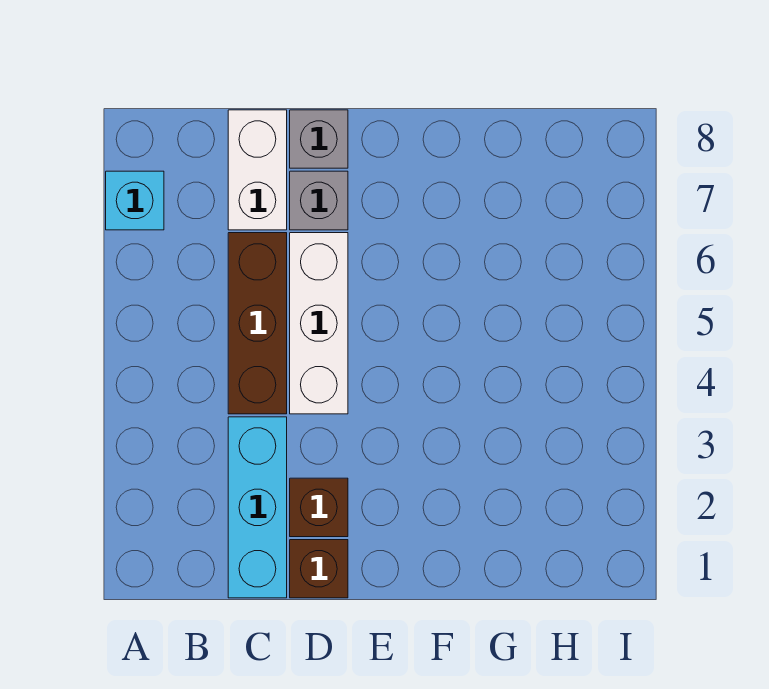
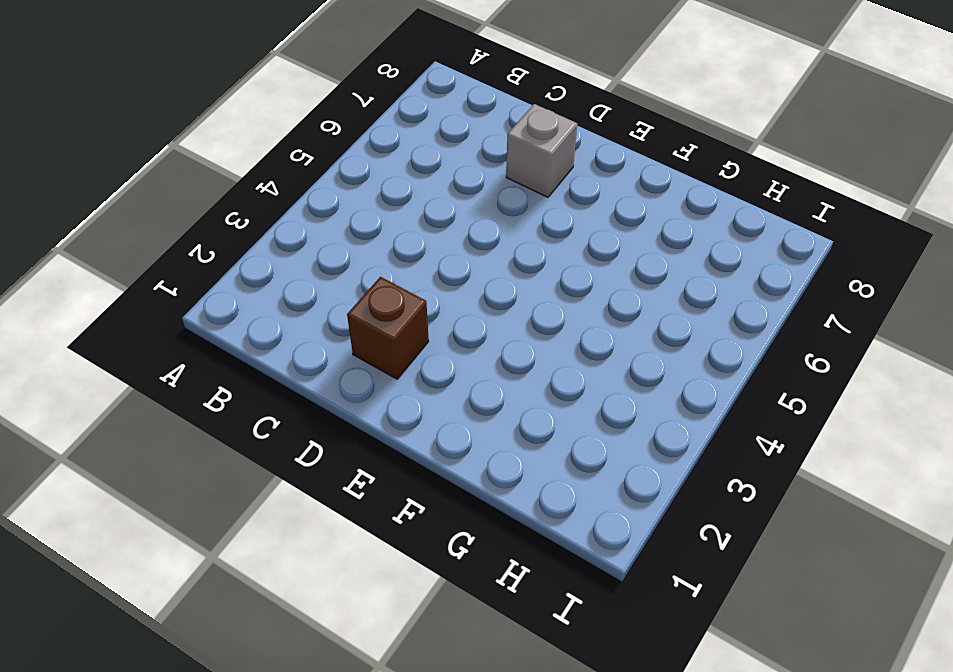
none -> cyan brick A7 level 1
none -> cyan brick C1:C3 level 1

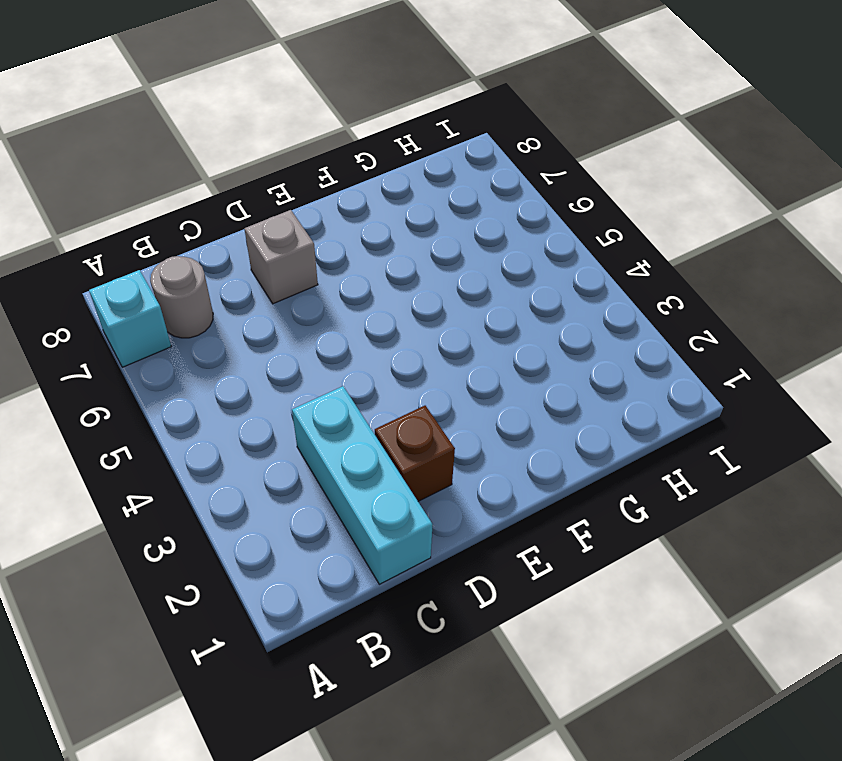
grey round brick B7 level 1 -> none
none -> brown brick C4:C6 level 1
none -> white brick C7:C8 level 1

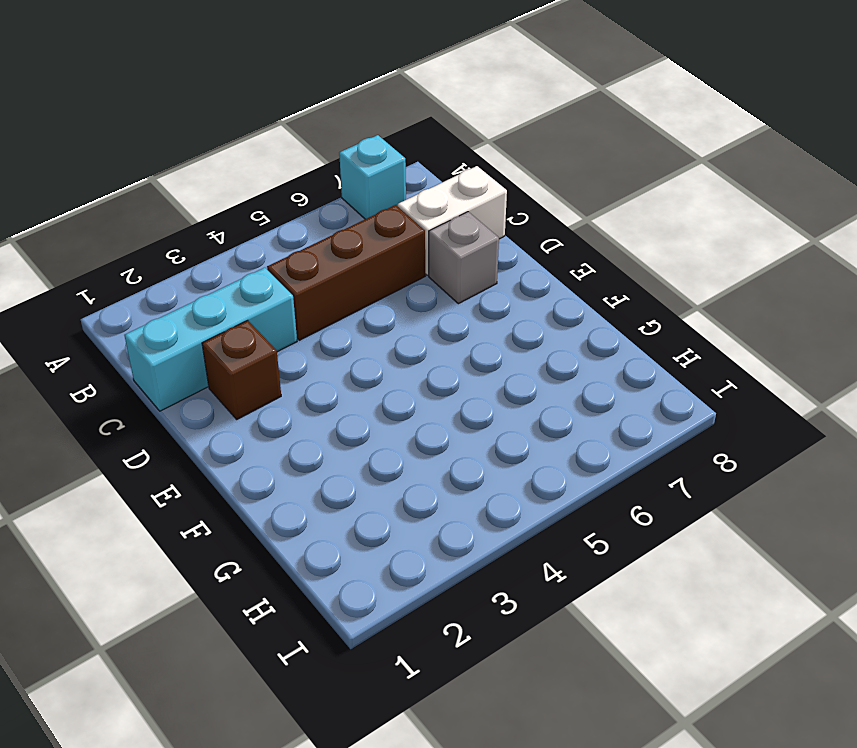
none -> brown brick D1 level 1
none -> white brick D4:D6 level 1

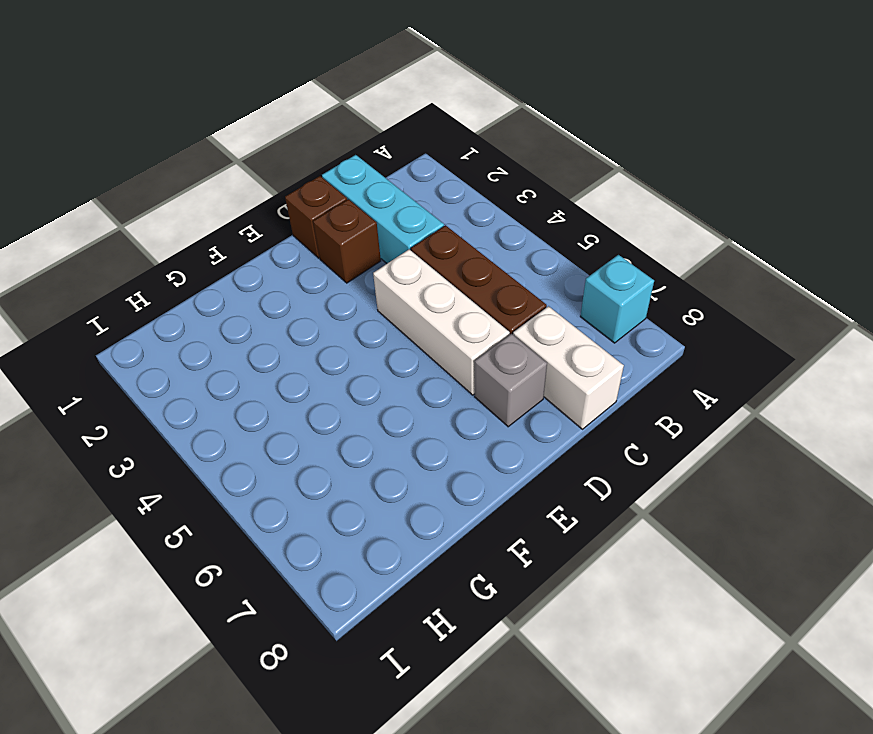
none -> grey brick D8 level 1

